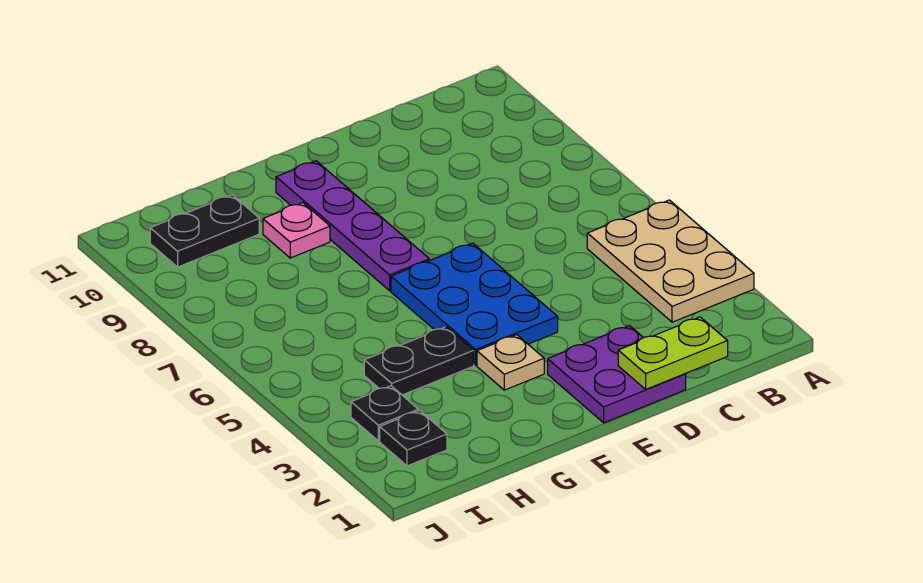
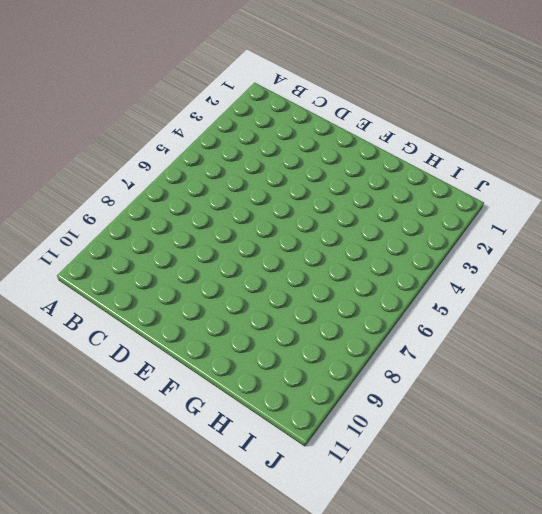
none -> tan plate A3:B5 level 1
none -> purple plate D1:E2 level 1

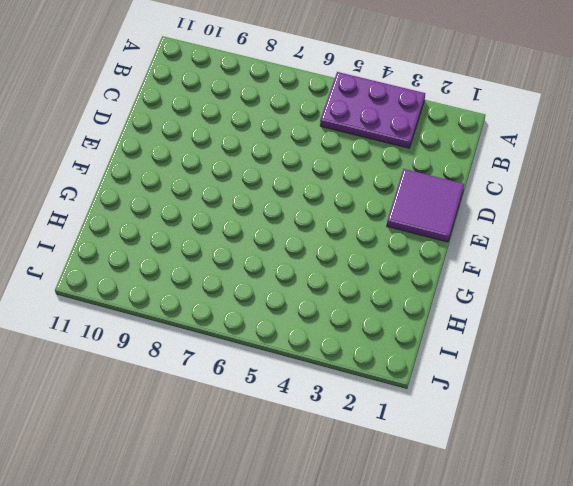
purple plate A3:B5 level 1 -> tan plate A3:B5 level 1
purple tile D1:E2 level 1 -> purple plate D1:E2 level 1
none -> blue plate E4:F6 level 1
none -> tan plate F3 level 1

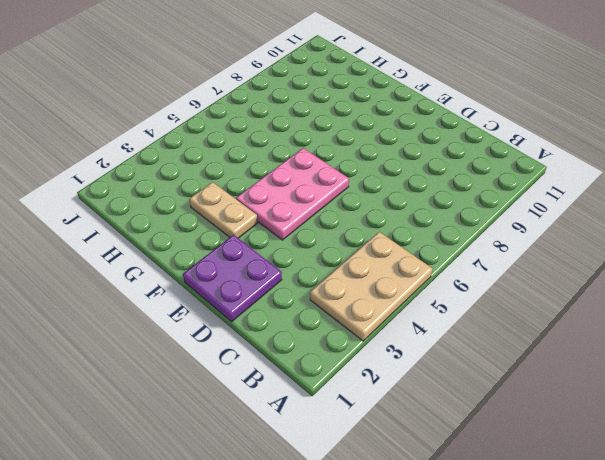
pink plate E4:F6 level 1 -> blue plate E4:F6 level 1
tan plate F3:G3 level 1 -> tan plate F3 level 1
none -> purple plate F7:F10 level 1
none -> black plate G4:H4 level 1

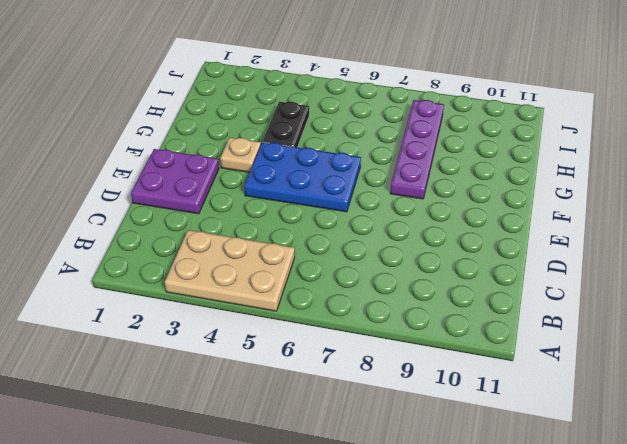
purple plate F8:I8 level 1 -> purple plate F7:F10 level 1
none -> pink plate G9 level 1
none -> black plate H10:I10 level 1

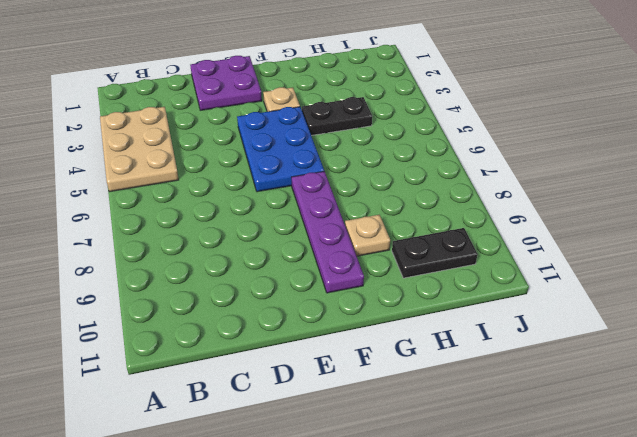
tan plate G9 level 1 -> pink plate G9 level 1
none -> black plate I2 level 1
none -> black plate I3 level 1

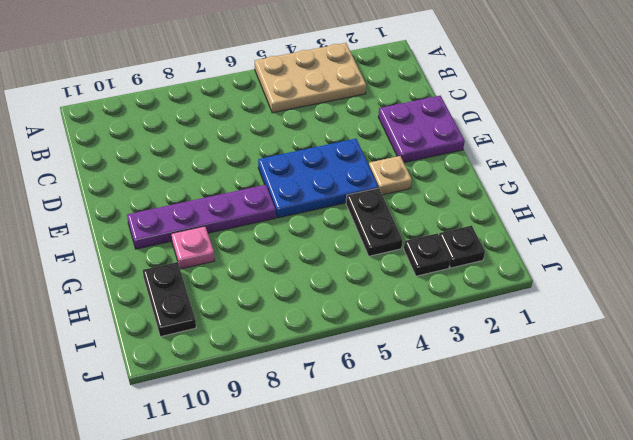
none -> lime plate C1:D1 level 2

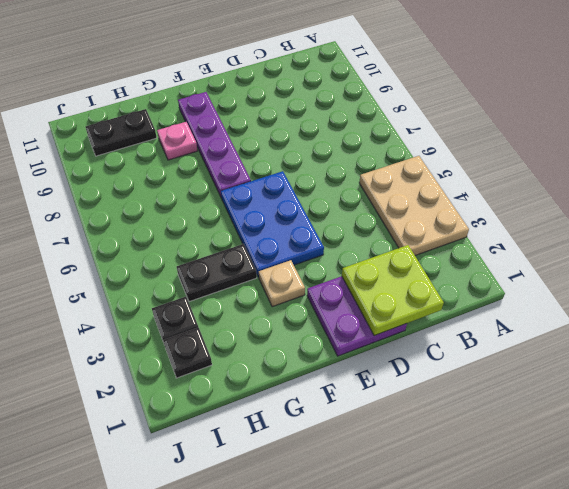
lime plate C1:D2 level 2 -> lime plate C1:D1 level 2

